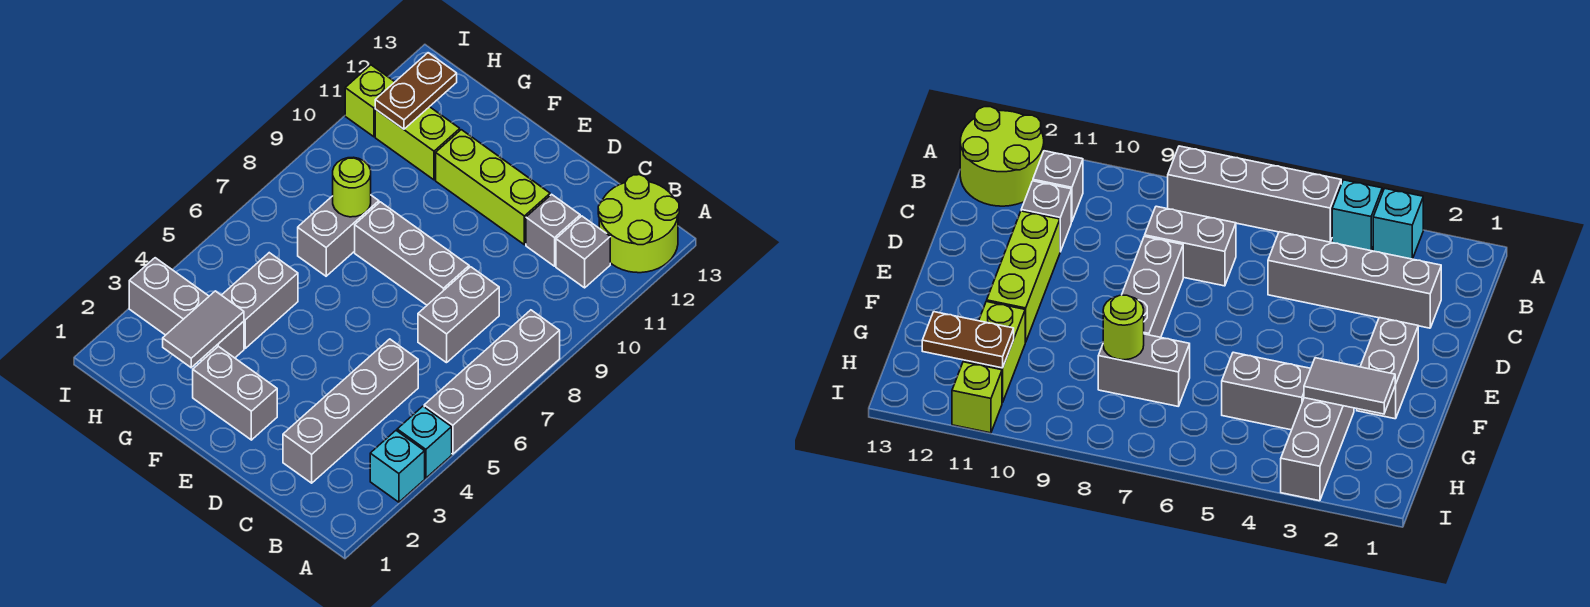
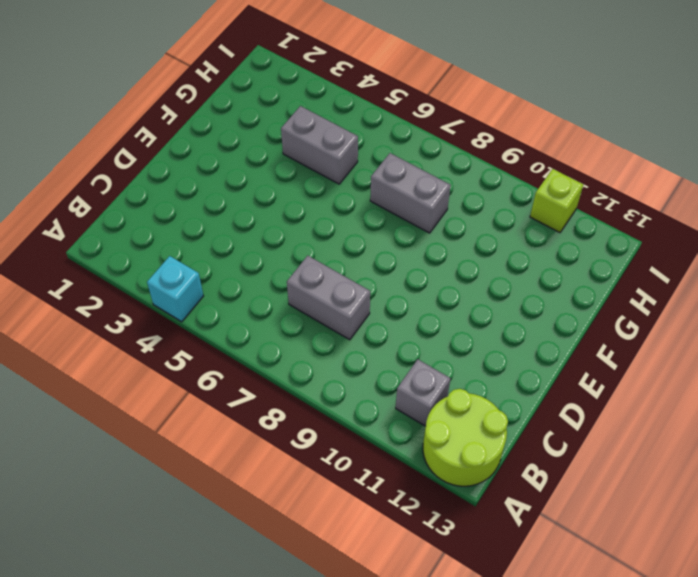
none -> cyan brick A3 level 1
none -> grey brick A5:A8 level 1
none -> grey brick C2:C5 level 1

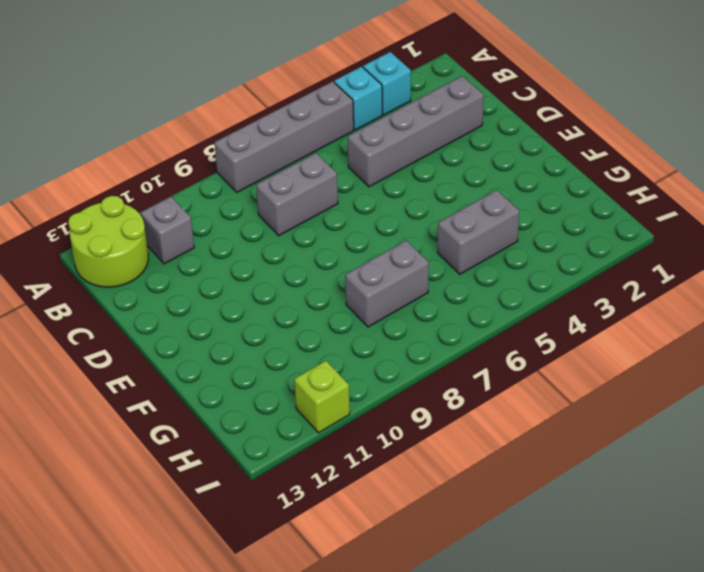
none -> grey brick C11 level 1
none -> grey brick D8:F8 level 1
none -> lime brick D11:F11 level 1

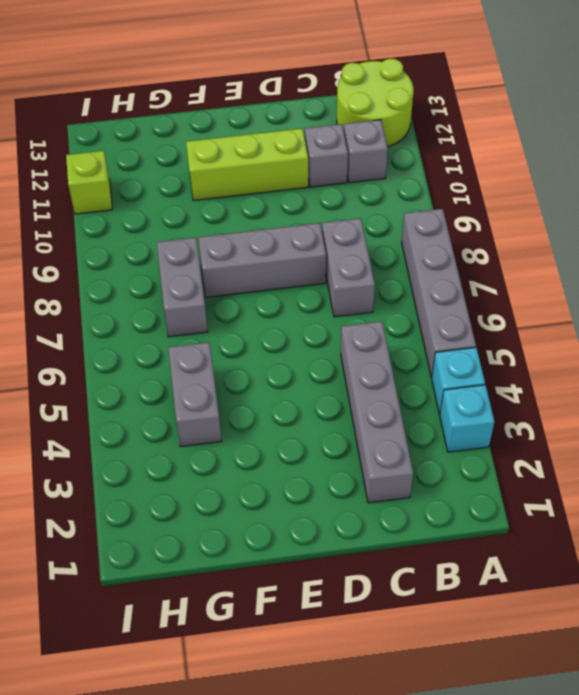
none -> grey brick E2:F2 level 1
none -> grey brick G3:I3 level 1
none -> lime brick G11:H11 level 1

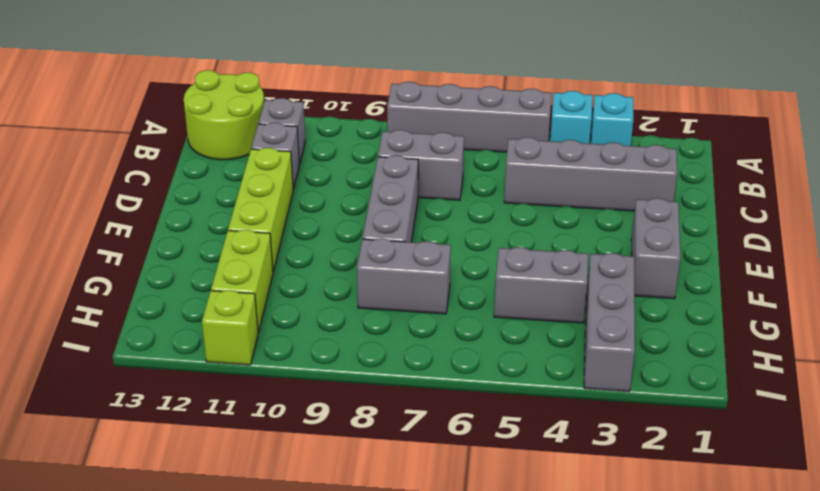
none -> grey tile G2:G3 level 2
none -> lime round brick G8 level 2
none -> brown plate H11:H12 level 2

